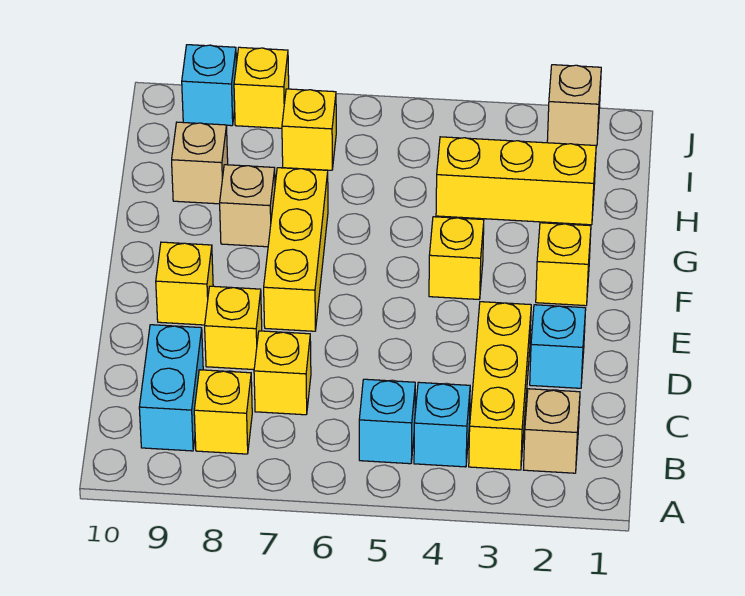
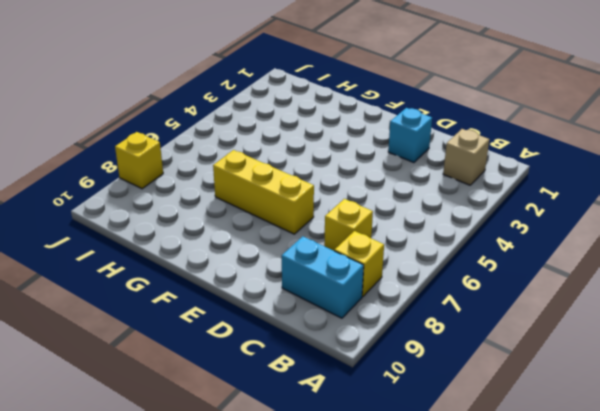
none -> yellow brick B3:D3 level 1
none -> cyan brick B4 level 1
none -> cyan brick B5 level 1

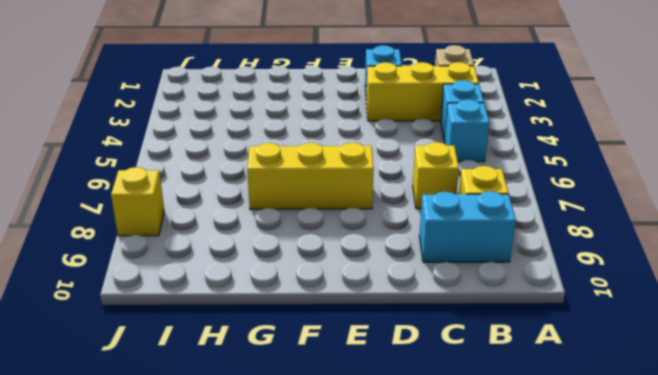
none -> yellow brick D8 level 1
none -> yellow brick E9 level 1
none -> yellow brick F2 level 1

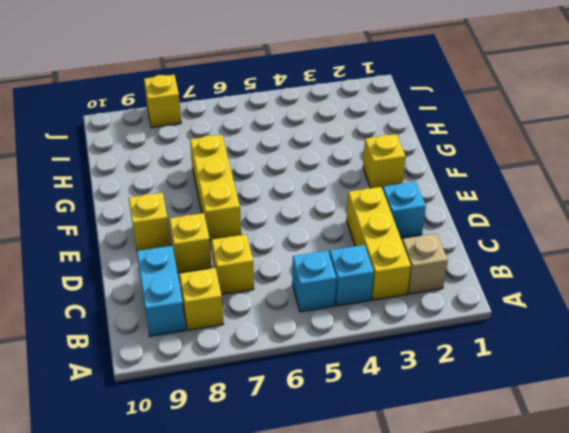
none -> yellow brick F4 level 1
none -> tan brick G8 level 1
none -> yellow brick H2:H4 level 1

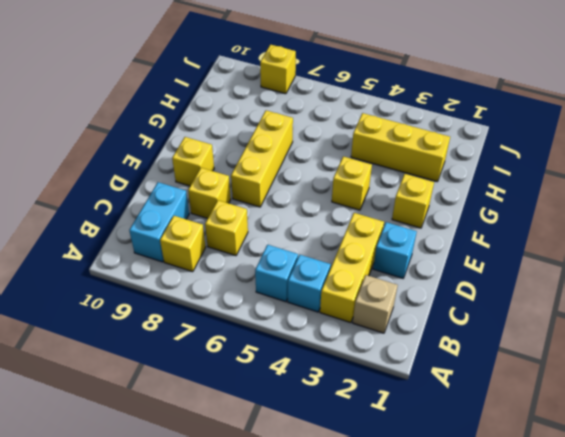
none -> tan brick G8 level 1
none -> tan brick H9 level 1
none -> yellow brick I7 level 1

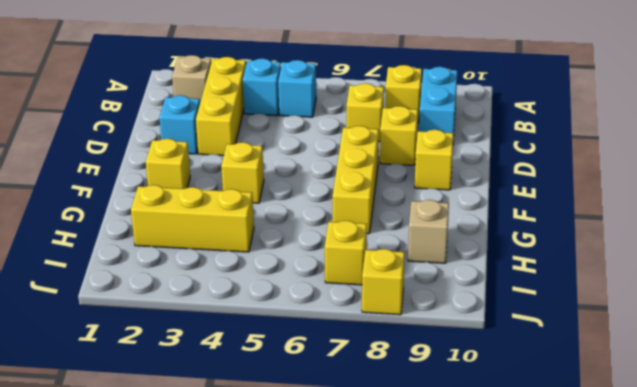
none -> tan brick G8 level 1
none -> tan brick J2 level 1
none -> cyan brick J9 level 1

